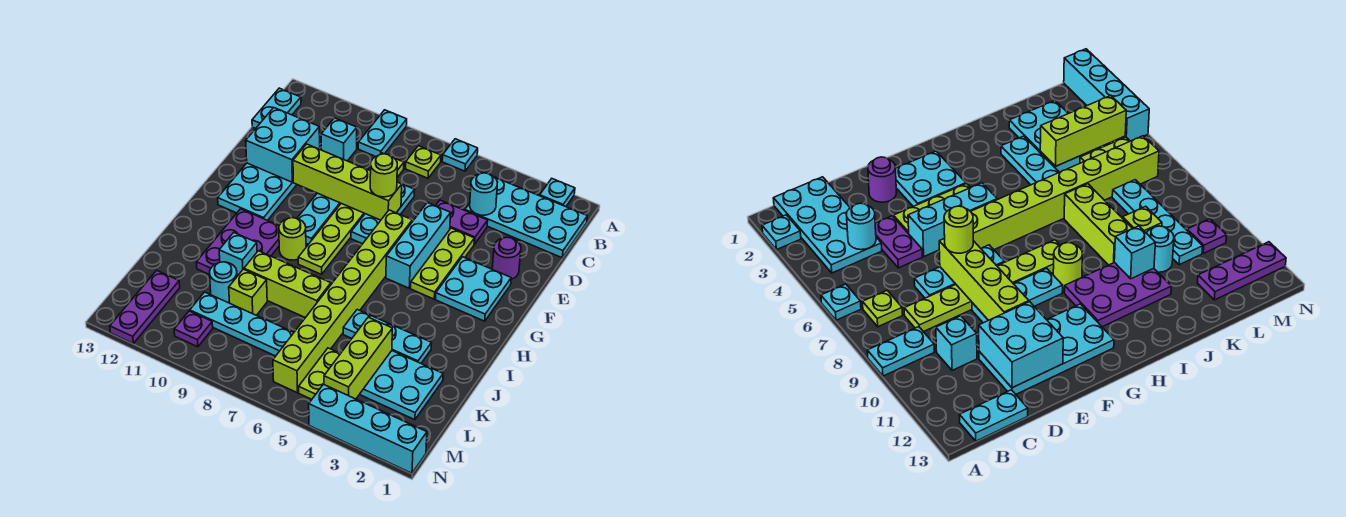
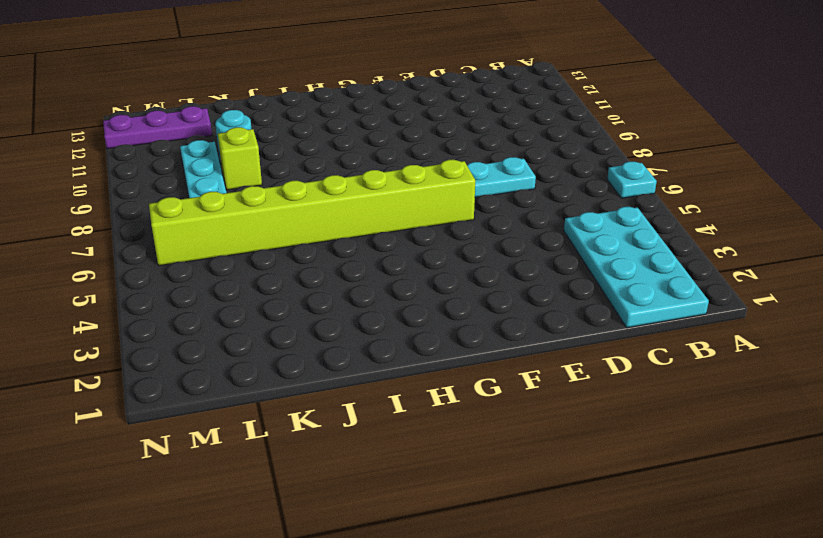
none -> cyan plate A2 level 1
none -> cyan plate A9:B9 level 1
none -> lime plate B7 level 1
none -> cyan plate B13:C13 level 1

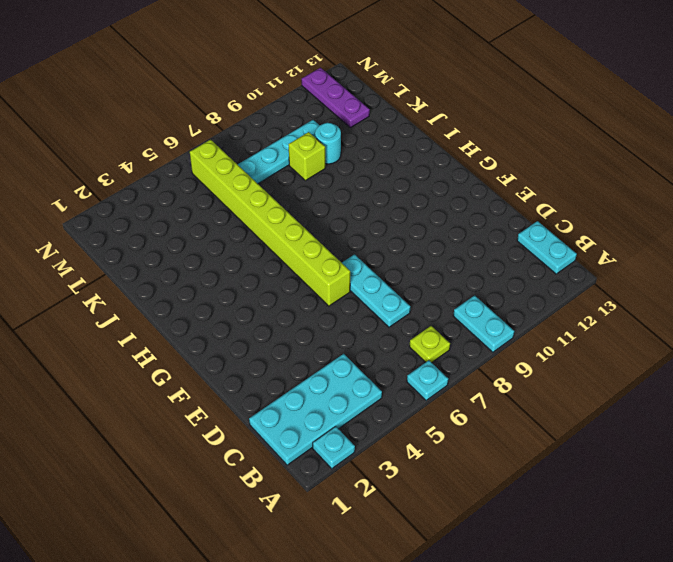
none -> lime plate C8:H8 level 1
none -> cyan brick C10 level 1
none -> purple plate D4:D5 level 1
none -> cyan plate D11:G12 level 1

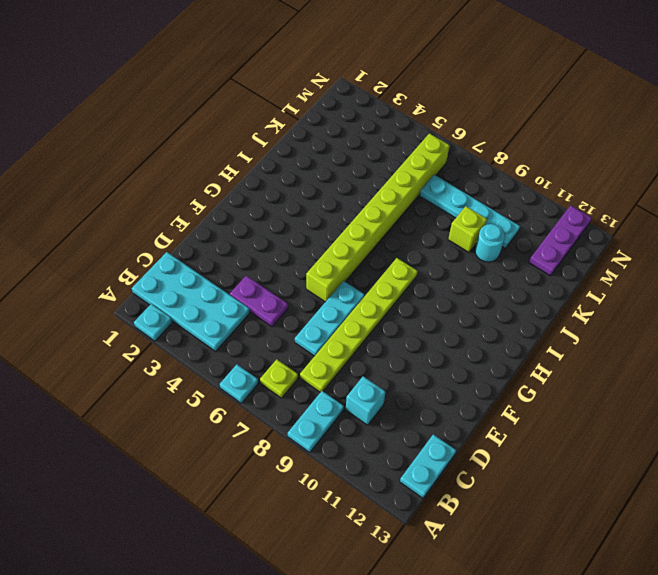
none -> cyan plate D11:G12 level 1
none -> purple round brick E2 level 1
none -> lime plate E4:G4 level 1
none -> cyan brick E5:G5 level 1

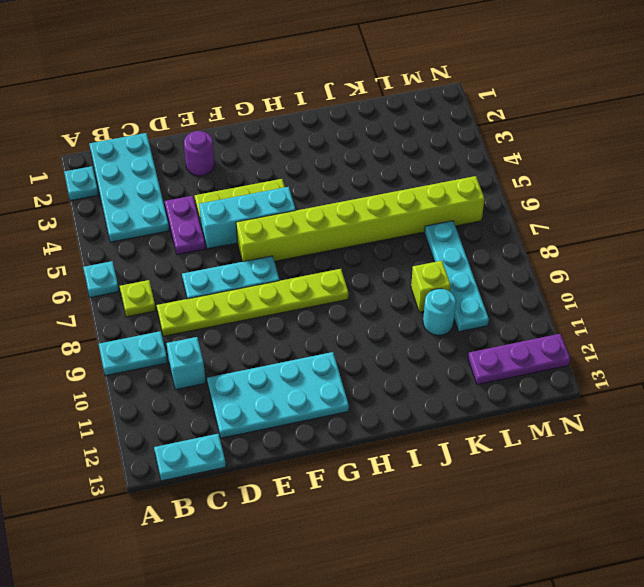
none -> cyan plate E9:G9 level 1
none -> cyan plate F2:G3 level 1
none -> lime round brick H9 level 1
none -> purple plate H10:J11 level 1

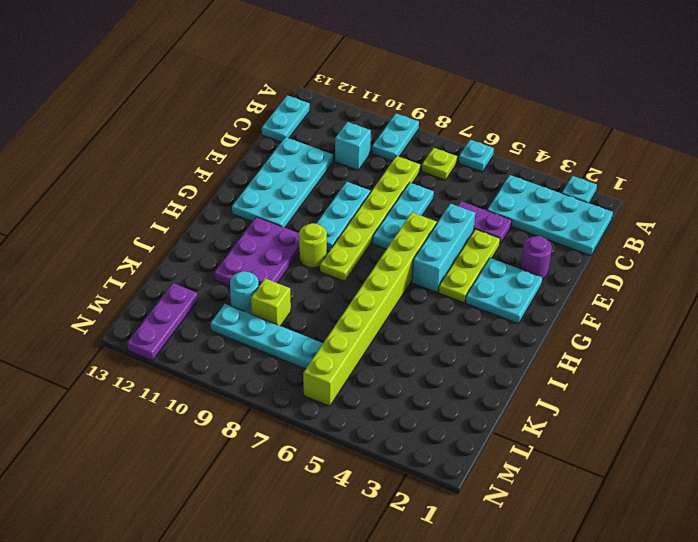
none -> cyan plate J3:J5 level 1
none -> lime brick J7:J9 level 1
none -> cyan plate K2:L4 level 1
none -> lime plate L5:M5 level 1

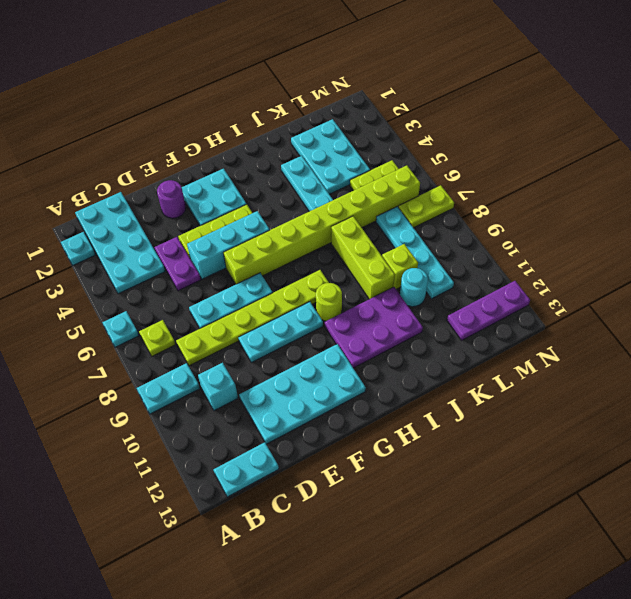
lime plate M7:N7 level 1 -> none
none -> purple plate M10 level 1
none -> cyan brick N1:N4 level 1
none -> cyan round brick C4 level 2
none -> cyan brick D11:E12 level 2

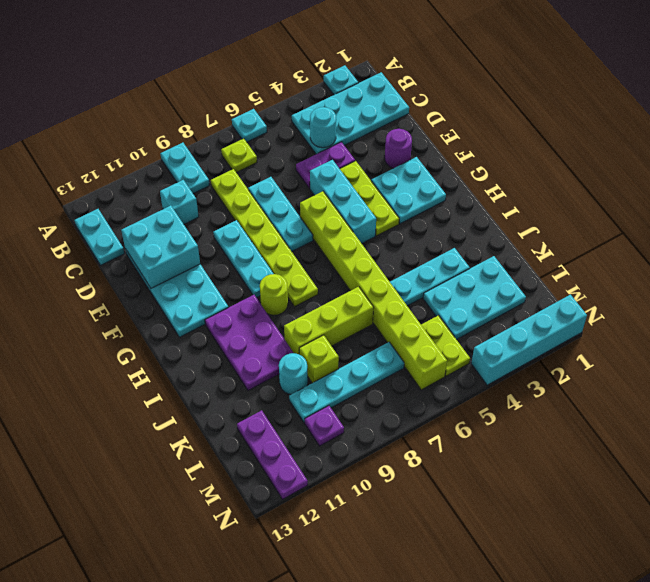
none -> lime brick E7:E10 level 2
none -> cyan brick J10 level 2
none -> lime brick K4:M4 level 2
none -> lime round brick E7 level 3

